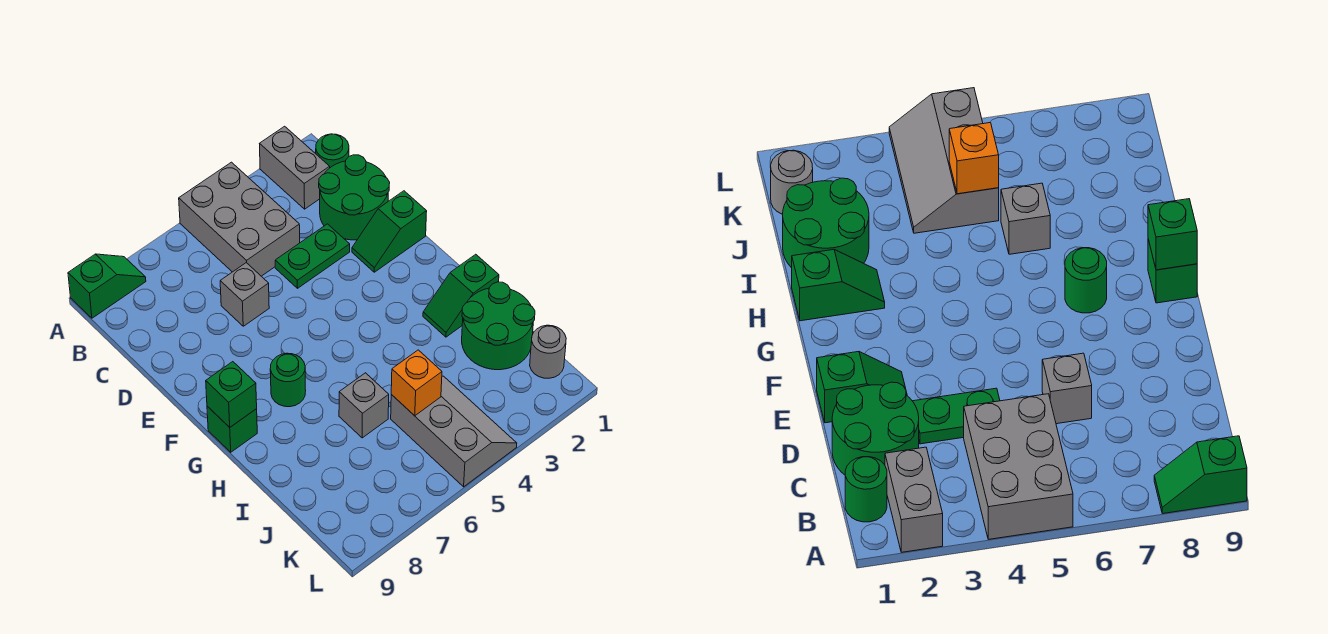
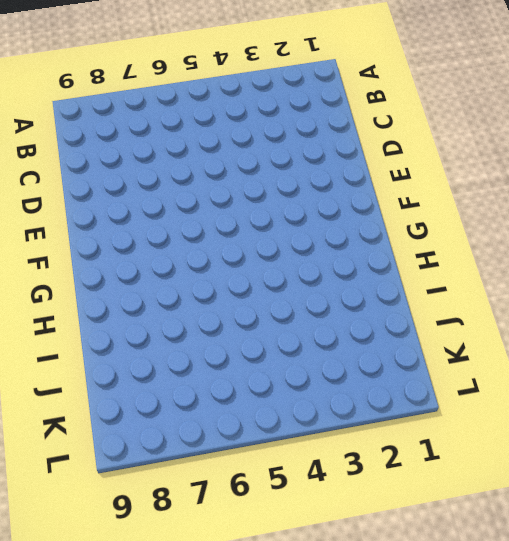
none -> grey brick A2:B2 level 1
none -> grey brick A4:C5 level 1
none -> green slope A8:A9 level 1 top 9

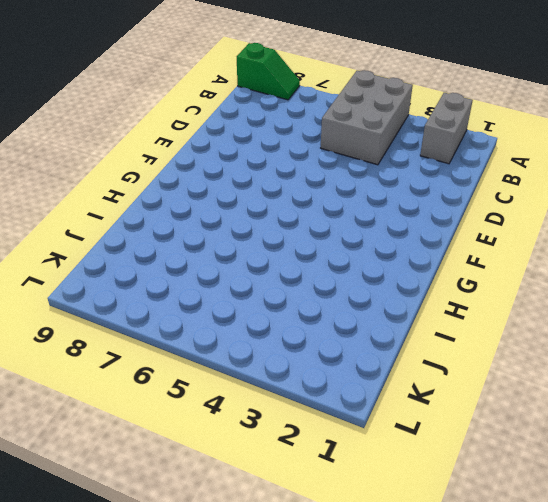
none -> green round brick B1 level 1
none -> green round brick C1:D2 level 1
none -> green plate D3:D4 level 1

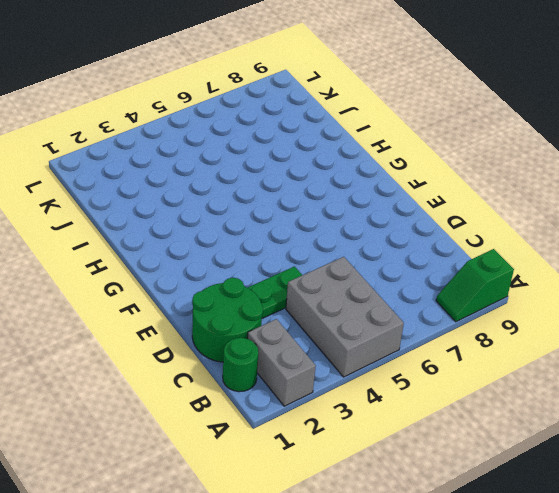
none -> grey brick D6 level 1
none -> green slope E1:E2 level 1 top 1
none -> green round brick G7 level 1

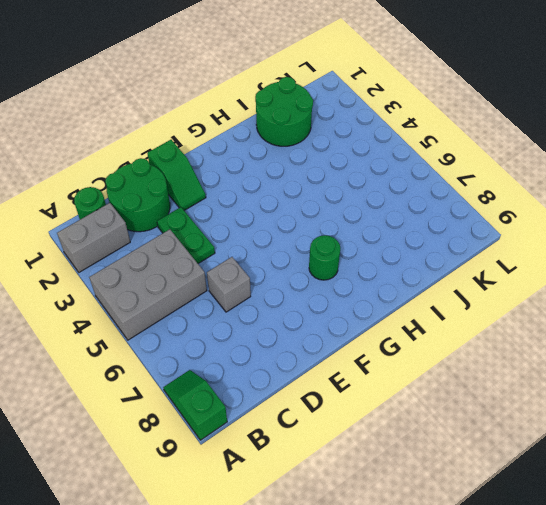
none -> green brick G9 level 1
none -> green slope H1:H2 level 1 top 1
none -> grey brick I6 level 1

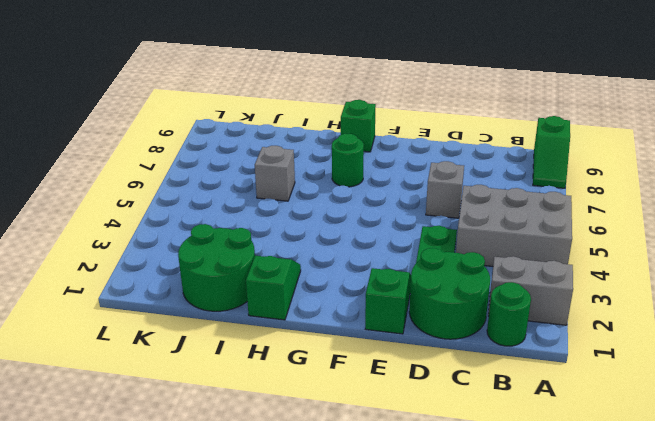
none -> grey slope J4:L5 level 1 top 5
none -> grey round brick K1 level 1
none -> green brick G9 level 2

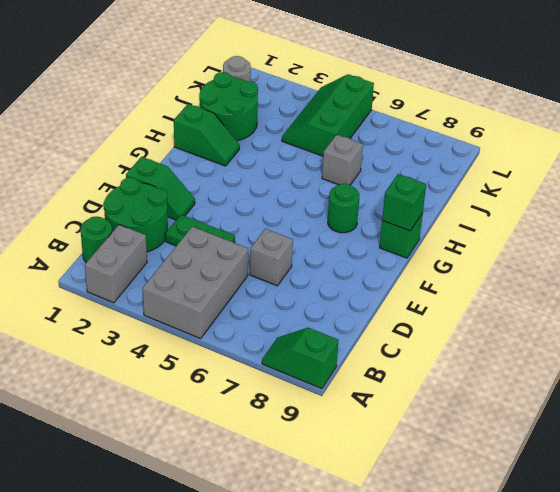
green slope J4:L5 level 1 top 5 -> grey slope J4:L5 level 1 top 5
none -> orange brick J5 level 2

